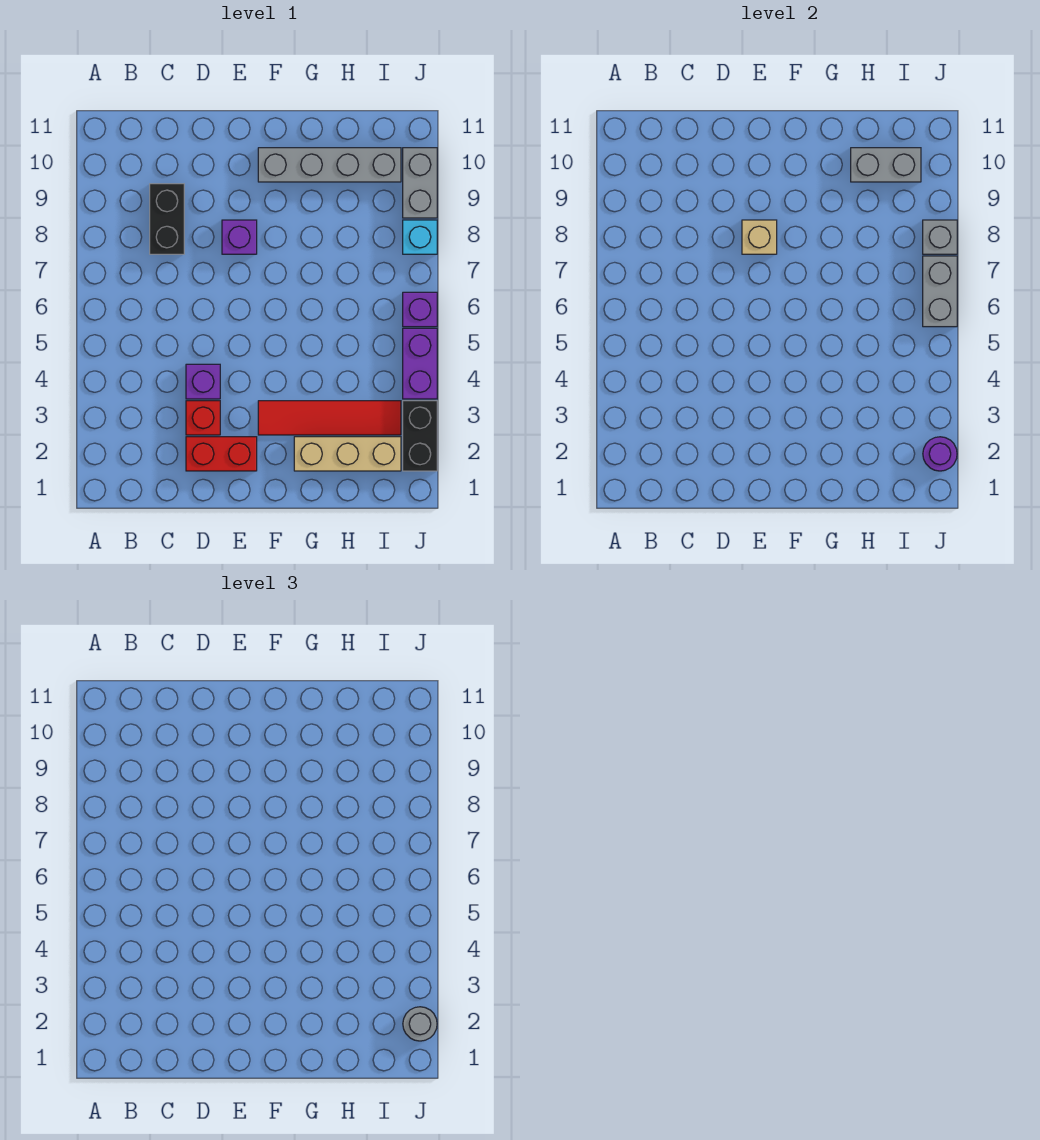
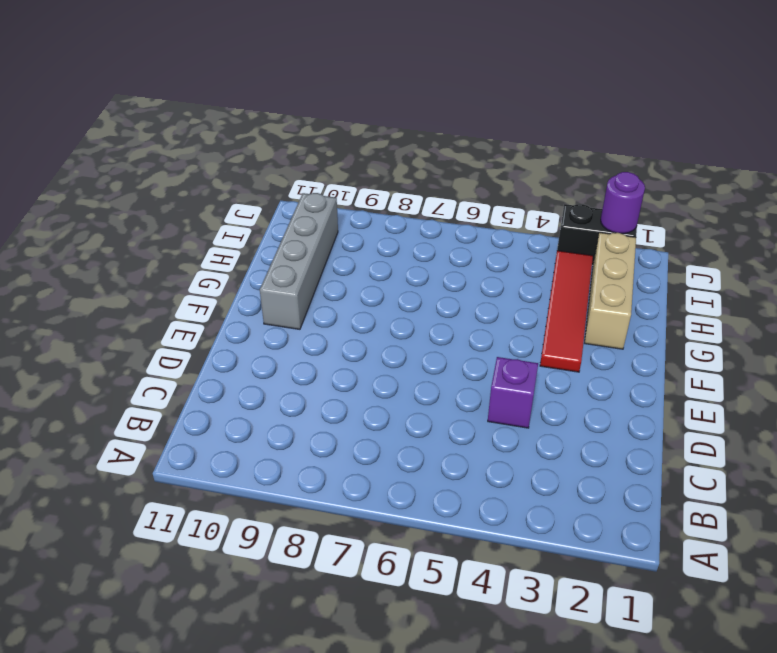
none -> black brick C8:C9 level 1
none -> red brick D2:E2 level 1
none -> red brick D3 level 1

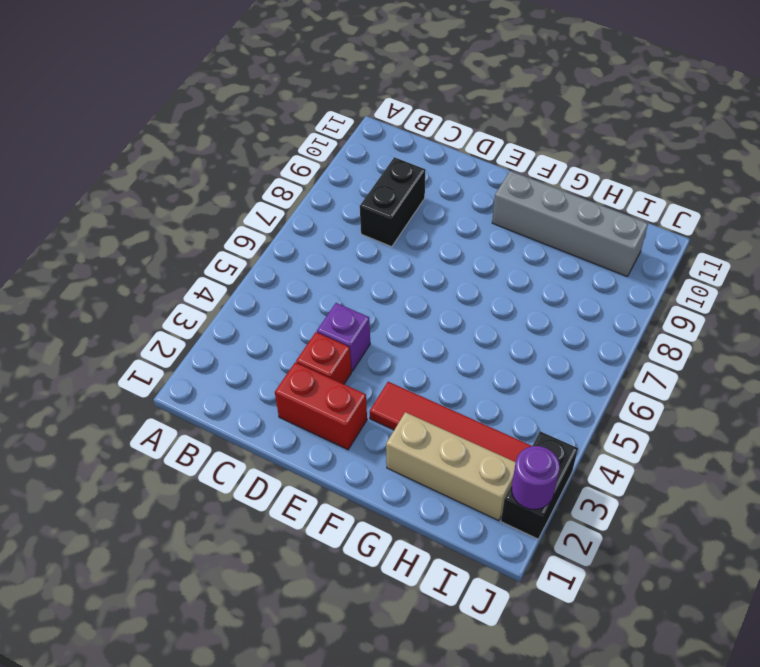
none -> purple brick E8 level 1
none -> purple brick J4:J5 level 1
none -> purple brick J6 level 1

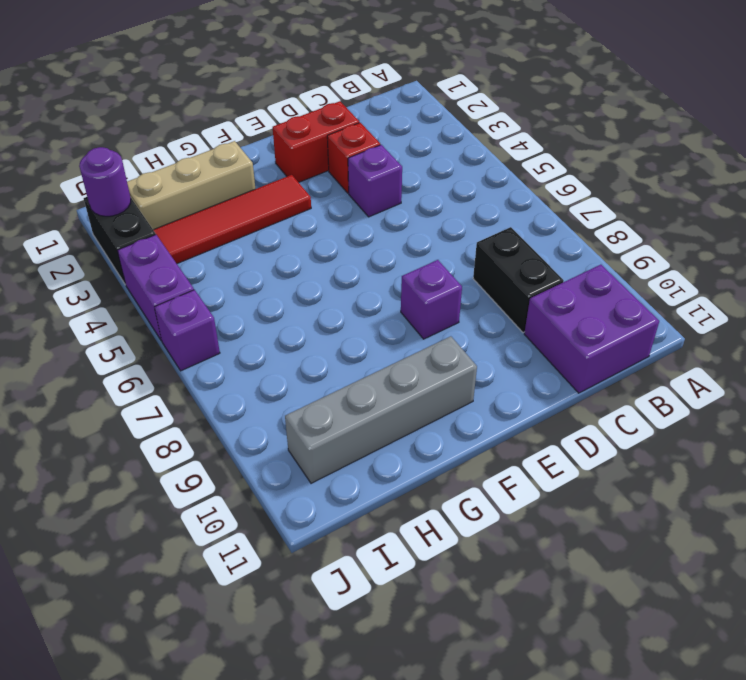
purple brick B10:C11 level 1 -> none
none -> cyan brick J8 level 1
none -> grey brick J9:J10 level 1
none -> tan brick E8 level 2

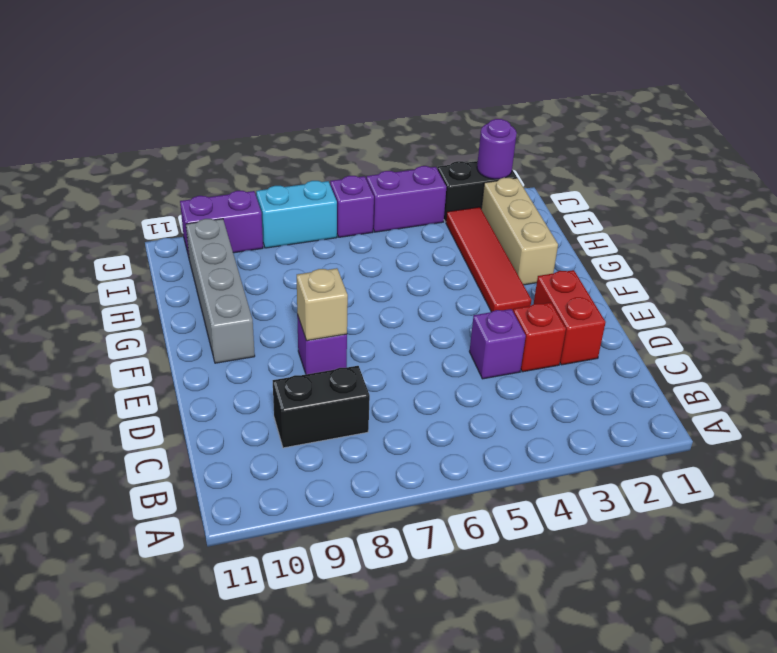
cyan brick J7:J8 level 1 -> cyan brick J8 level 1
purple brick J9:J10 level 1 -> grey brick J9:J10 level 1
none -> grey brick H10:I10 level 2
none -> grey brick J6:J7 level 2
none -> grey brick J8 level 2

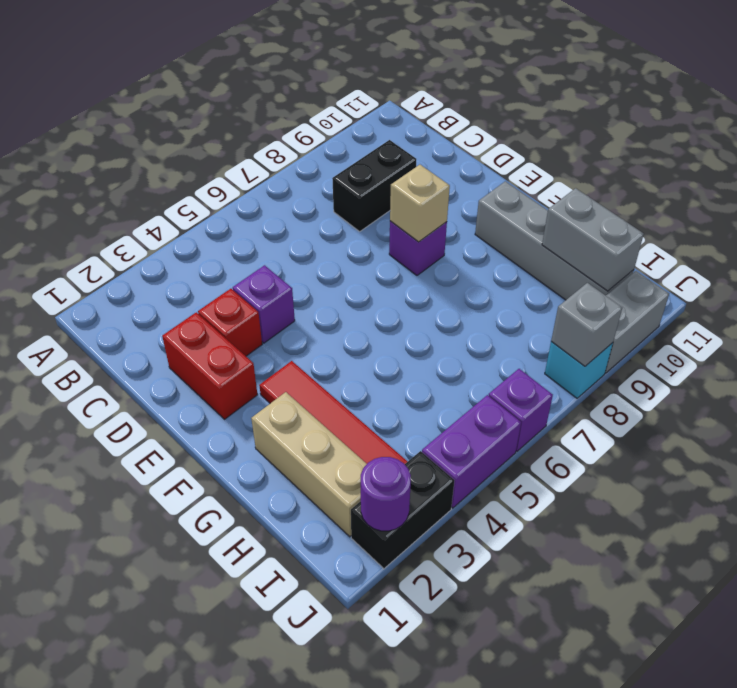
none -> grey brick J6:J7 level 2
none -> grey round brick J2 level 3

